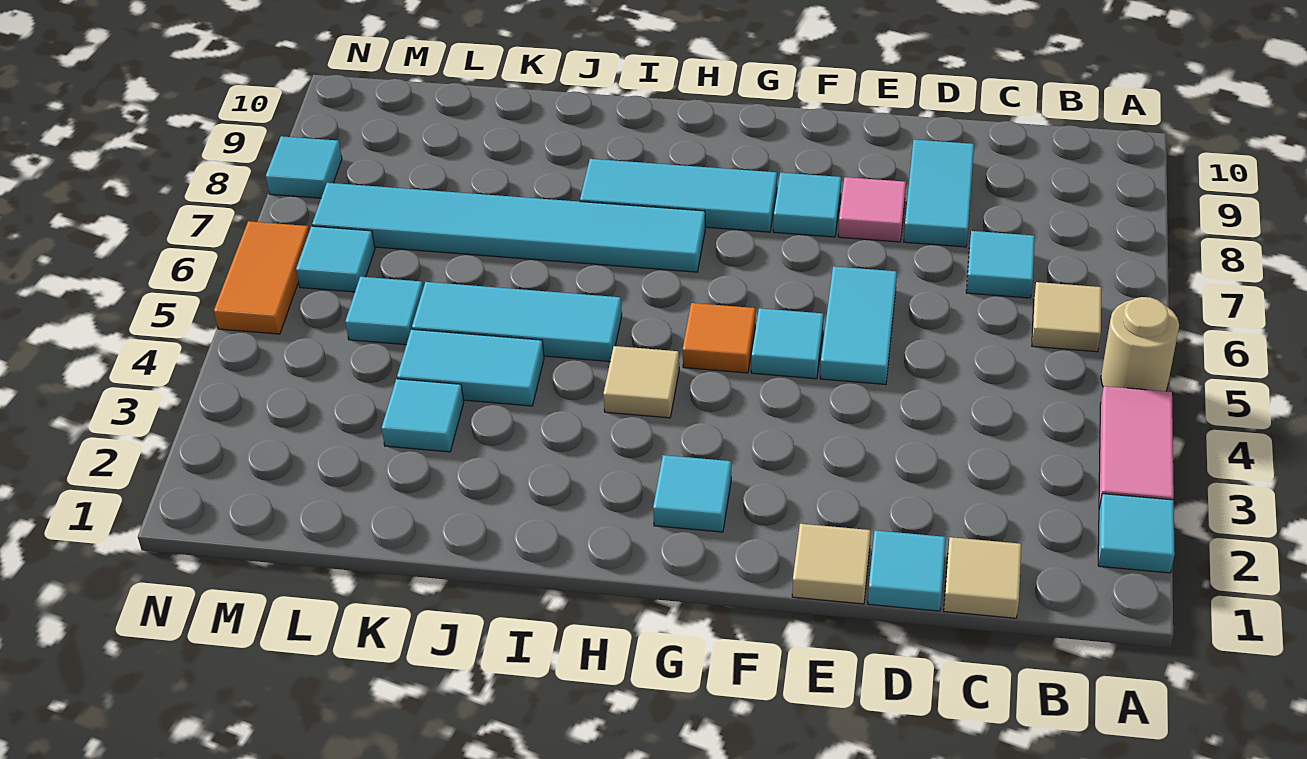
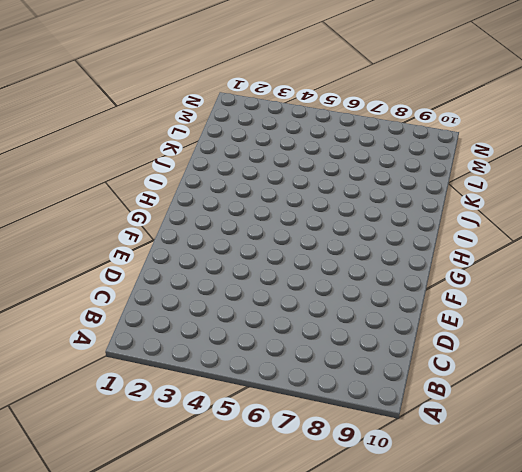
none -> cyan tile A2 level 1
none -> pink tile A3:A4 level 1
none -> tan round brick A5 level 1

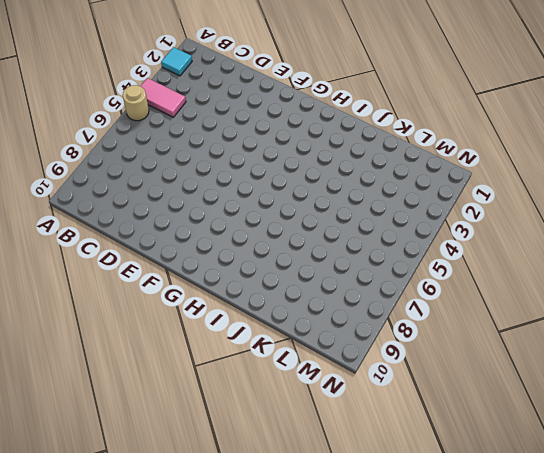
pink tile A4:B4 level 1 -> pink tile A3:A4 level 1
none -> tan tile B6 level 1
none -> tan tile C1 level 1
none -> cyan tile C7 level 1

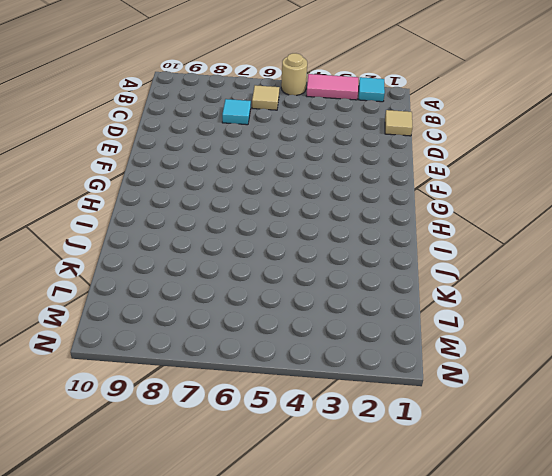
none -> cyan tile D1 level 1
none -> cyan tile D8:D9 level 1
none -> tan tile E1 level 1

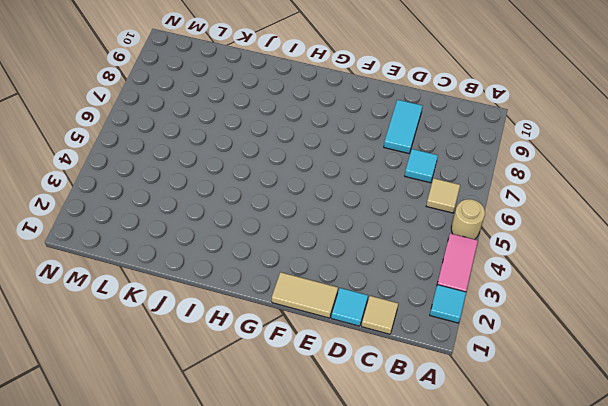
tan tile E1:F1 level 1 -> tan tile E1 level 1
none -> cyan tile E5:E6 level 1
none -> pink tile E8 level 1
none -> cyan tile F5 level 1

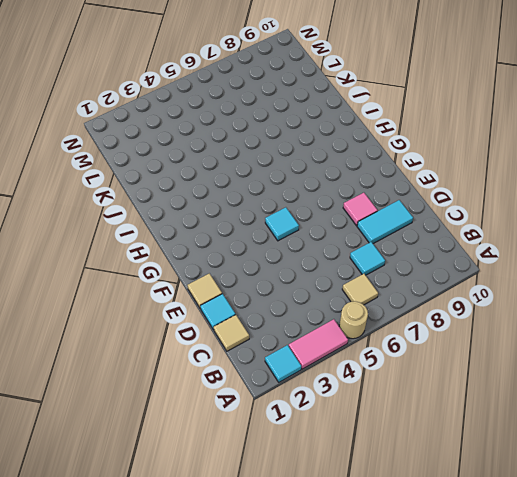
none -> cyan tile E5:E6 level 1
none -> cyan tile F8 level 1
none -> cyan tile G2 level 1

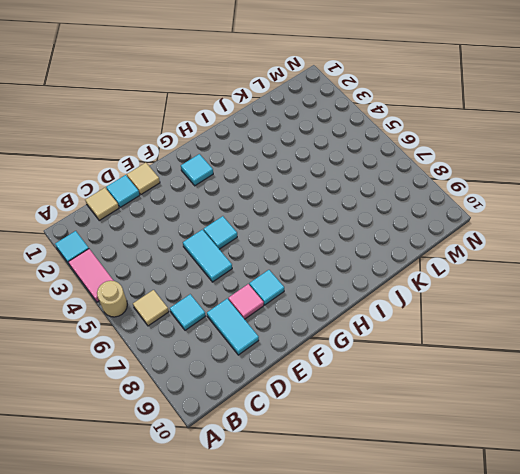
none -> orange tile G5 level 1
none -> cyan tile G8:I8 level 1
none -> tan tile H4 level 1

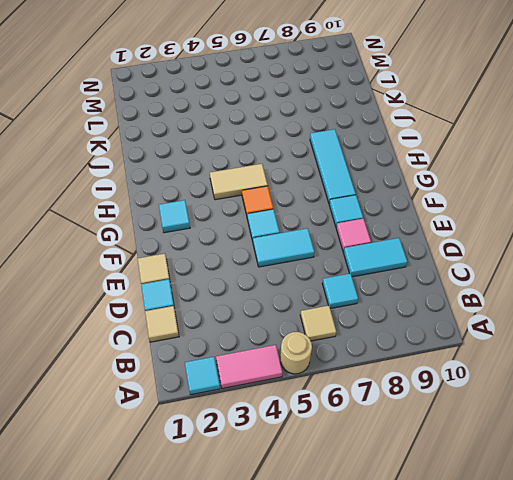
tan tile H4:H5 level 1 -> tan tile H4 level 1
none -> cyan tile H7:M7 level 1
none -> cyan tile I5:K5 level 1
none -> cyan tile J4:K4 level 1

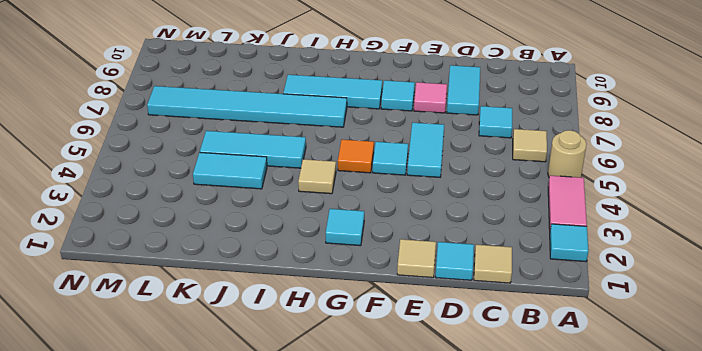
none -> cyan tile K3 level 1
none -> cyan tile L5 level 1
none -> cyan tile M6 level 1

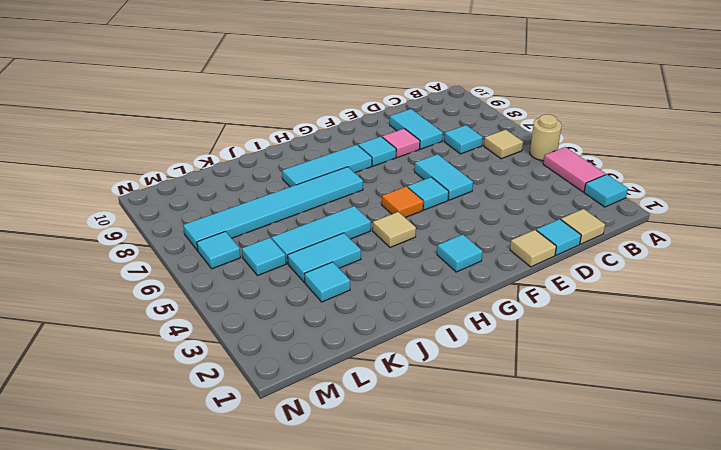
none -> orange tile N5:N6 level 1
none -> cyan tile N8 level 1

